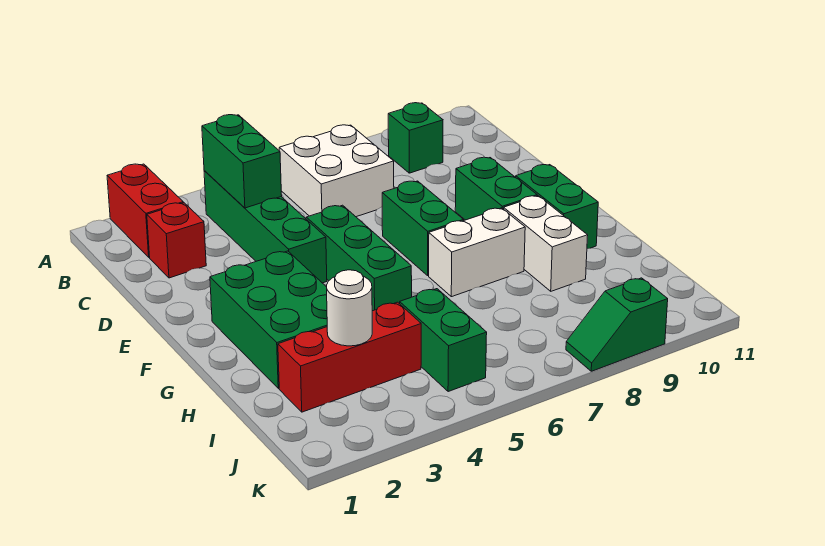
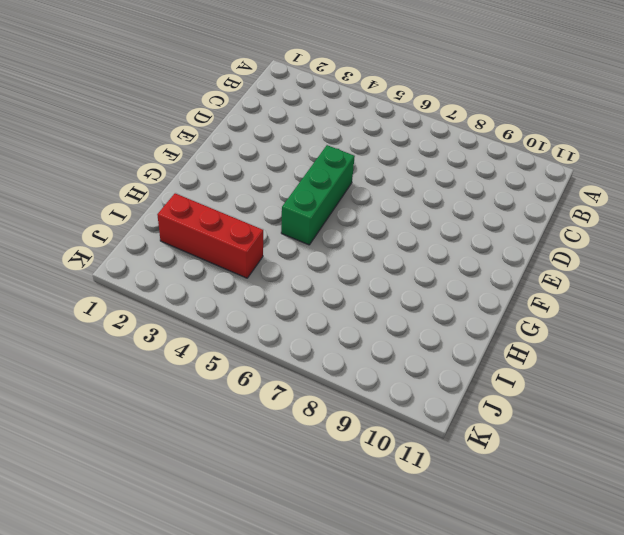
none -> red brick A2:B2 level 1
none -> green brick B4:E4 level 1
none -> white brick B6:C7 level 1

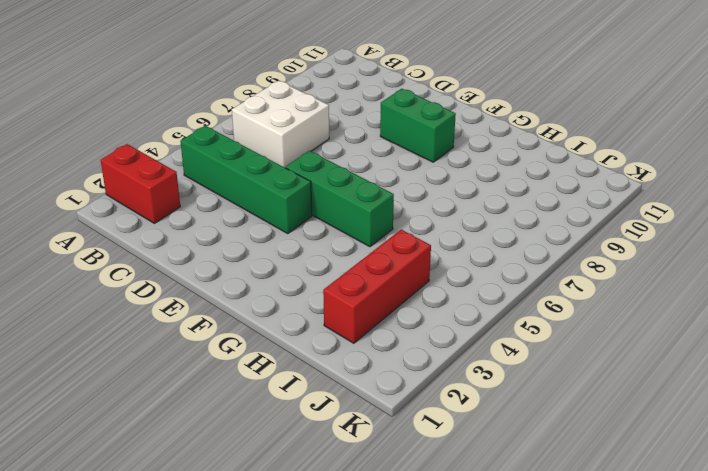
none -> green brick B9 level 1
none -> red brick C2 level 1
none -> green brick E7:F7 level 1

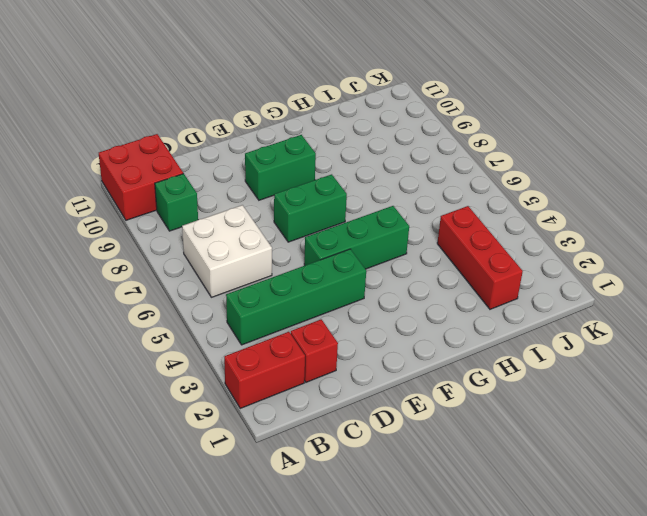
red brick A10:B11 level 1 -> none
none -> green brick F2:H3 level 1
none -> green brick F10:G10 level 1
none -> white brick G7:G8 level 1

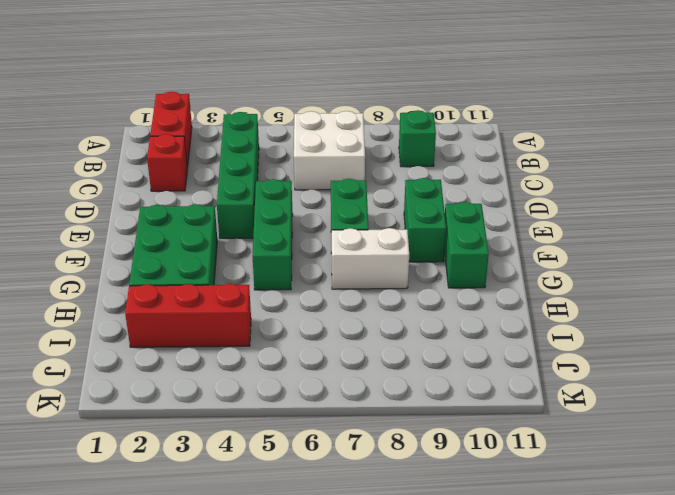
none -> white brick G9:H9 level 1
none -> green brick I5:J5 level 1
none -> green slope K8:K9 level 1 top 9

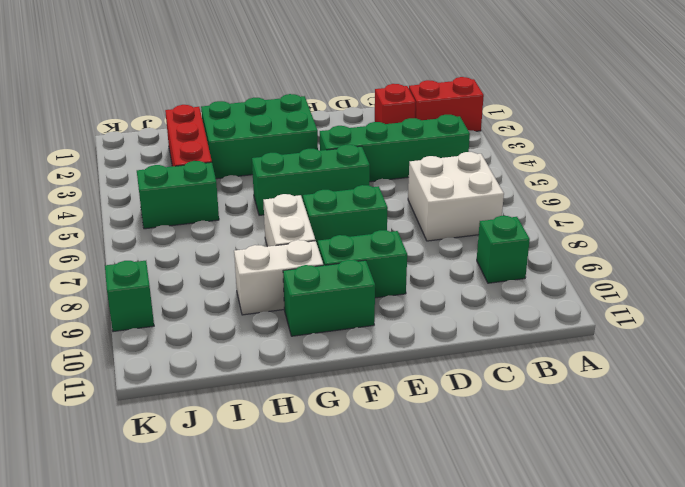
none -> green brick B4:C4 level 2
none -> white round brick I3 level 2

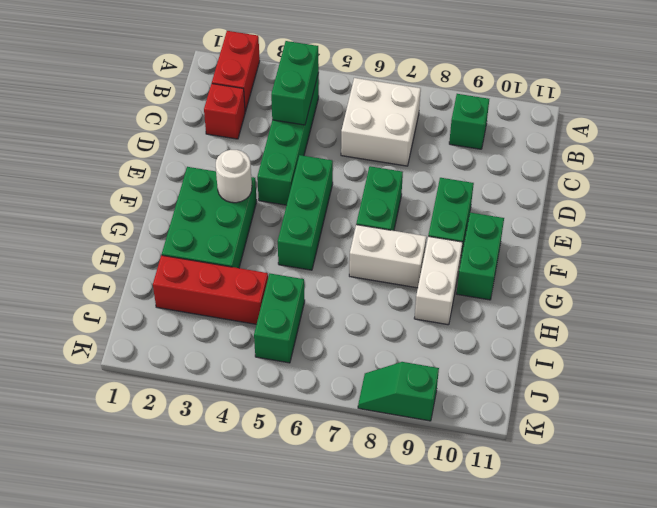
white round brick F3 level 2 -> white round brick I3 level 2

